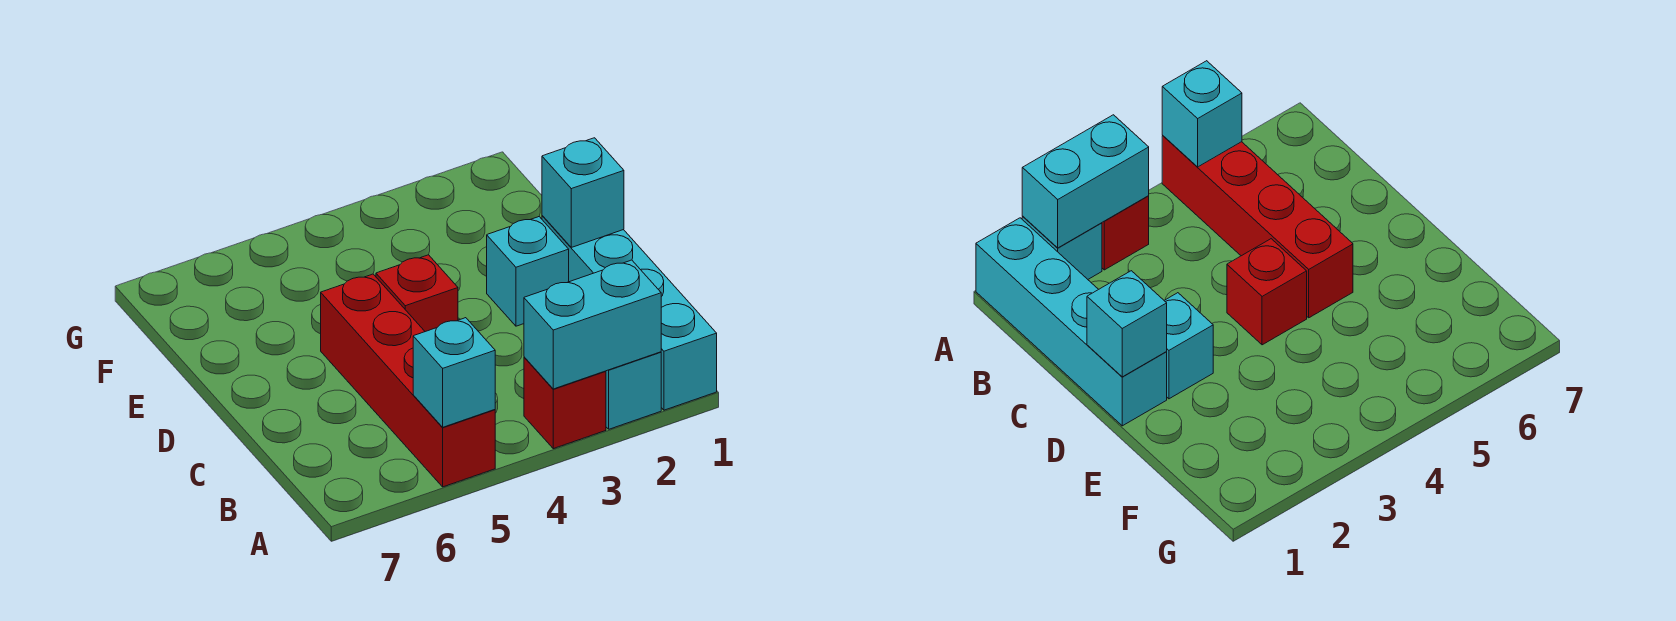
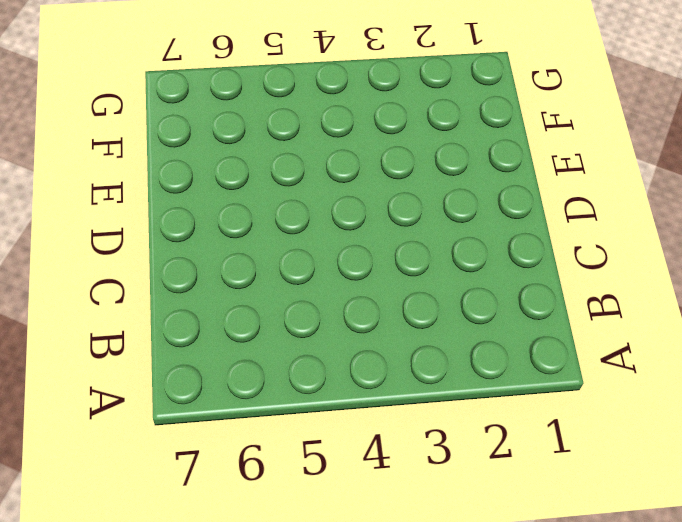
none -> cyan brick A1:D1 level 1
none -> cyan brick A2 level 1

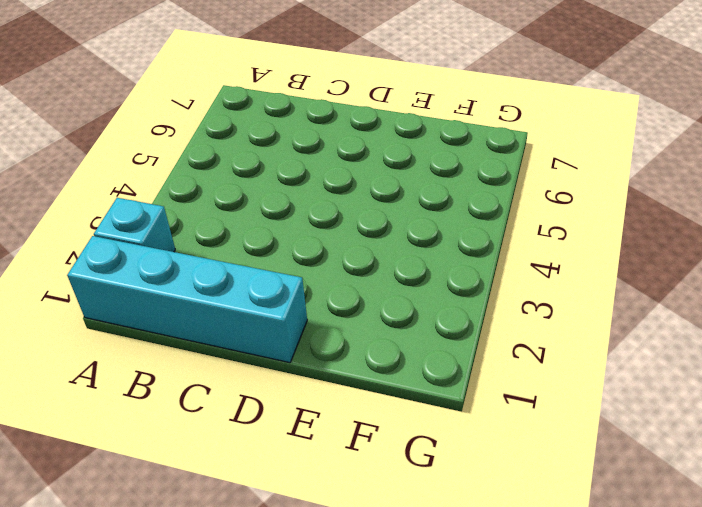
none -> red brick A3 level 1
none -> red brick A5:D5 level 1

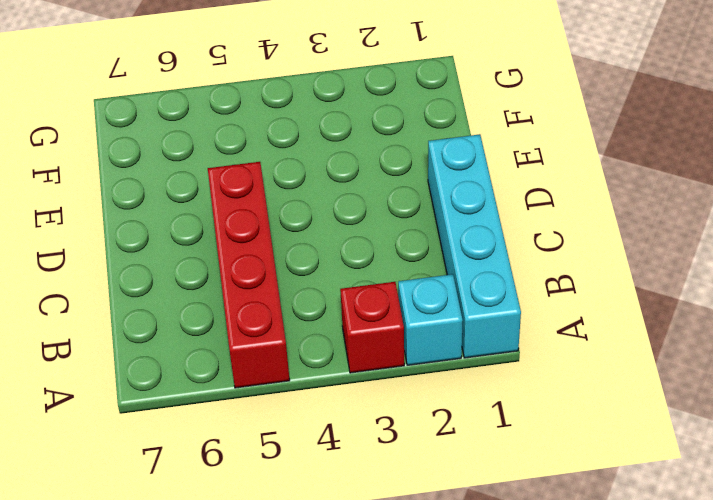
none -> cyan brick D2 level 1
none -> red brick D4 level 1

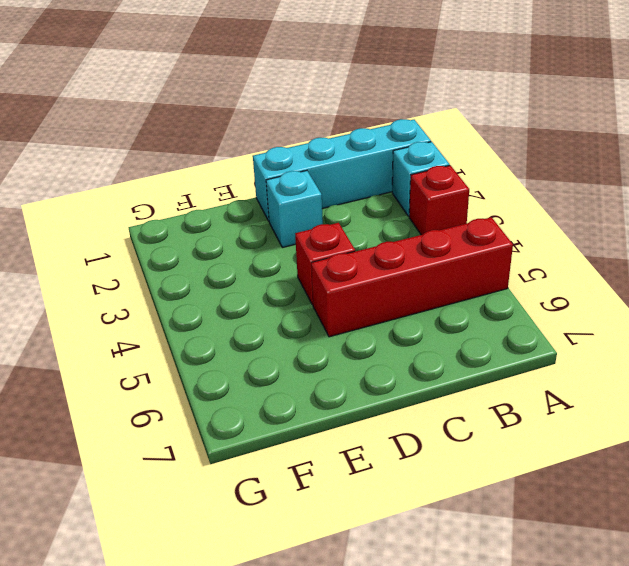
none -> cyan brick A2:A3 level 2
none -> cyan brick A5 level 2

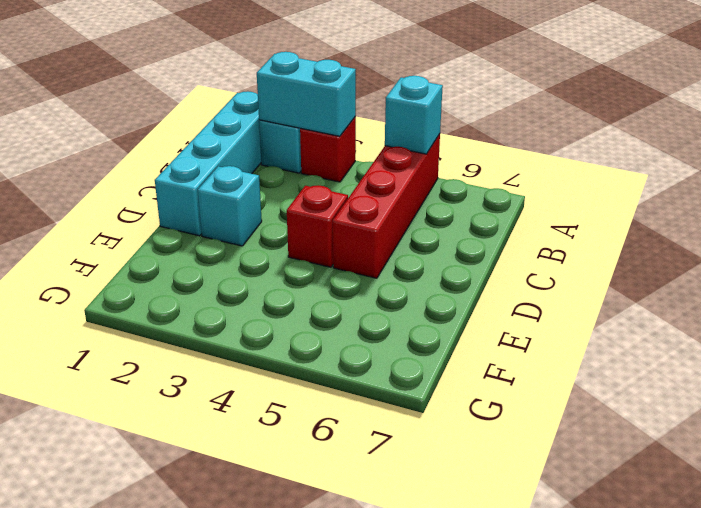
none -> cyan brick D1 level 2

